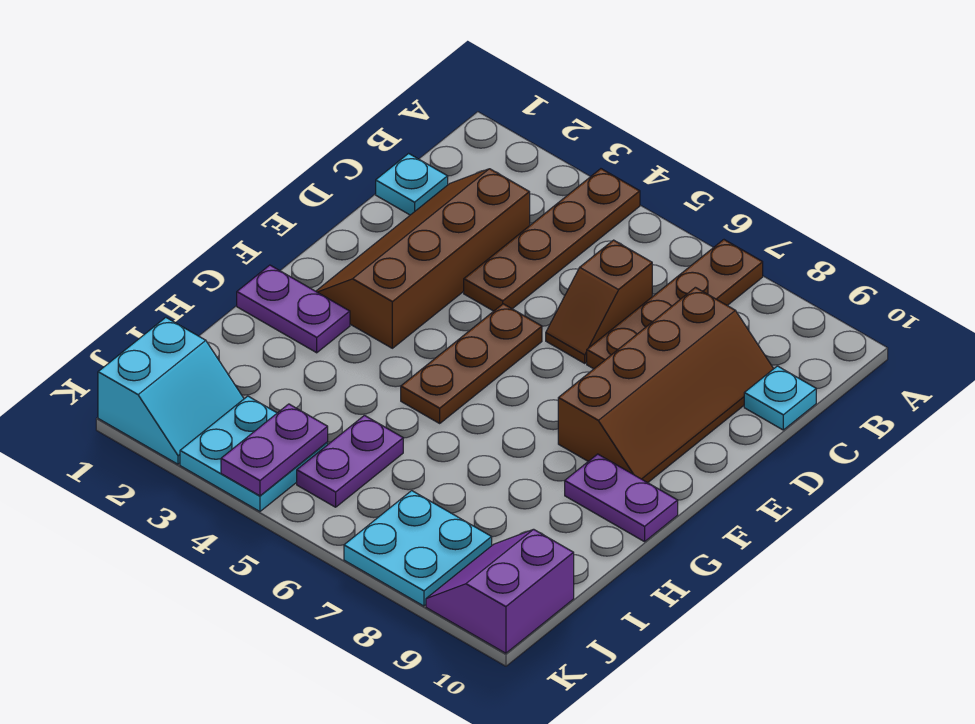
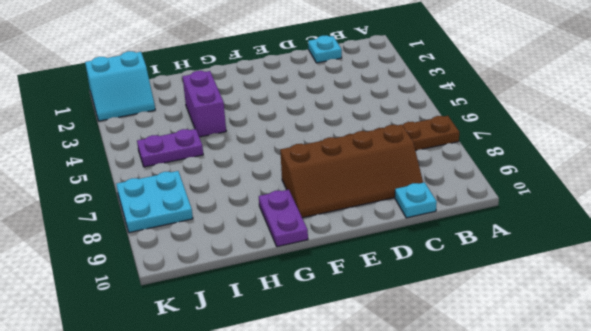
purple brick H3:H4 level 1 -> none
none -> brown plate A4:D4 level 1
none -> brown slope C2:F3 level 1 top 3
none -> brown slope C6:D6 level 1 top C

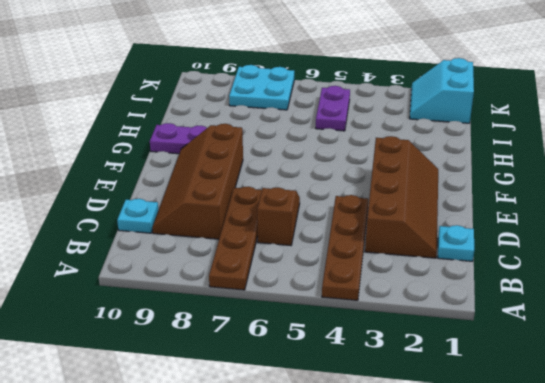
none -> brown plate E5:G5 level 1
none -> purple plate G1:G2 level 1
none -> cyan plate J3:K4 level 1

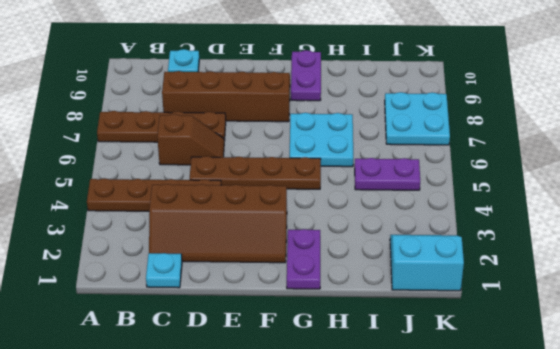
brown plate D5:G5 level 1 -> brown plate E5:G5 level 1
cyan plate G6:H7 level 1 -> cyan plate J3:K4 level 1
none -> purple slope J9:K10 level 1 top 10
none -> purple plate J4:K4 level 2

